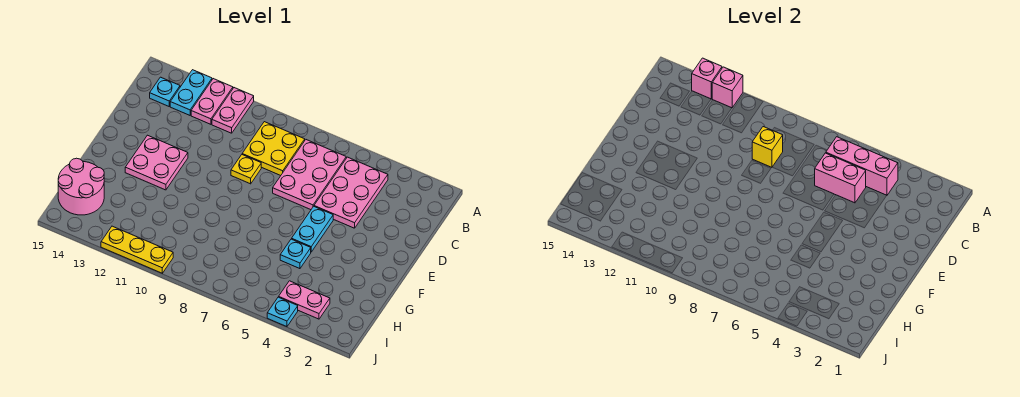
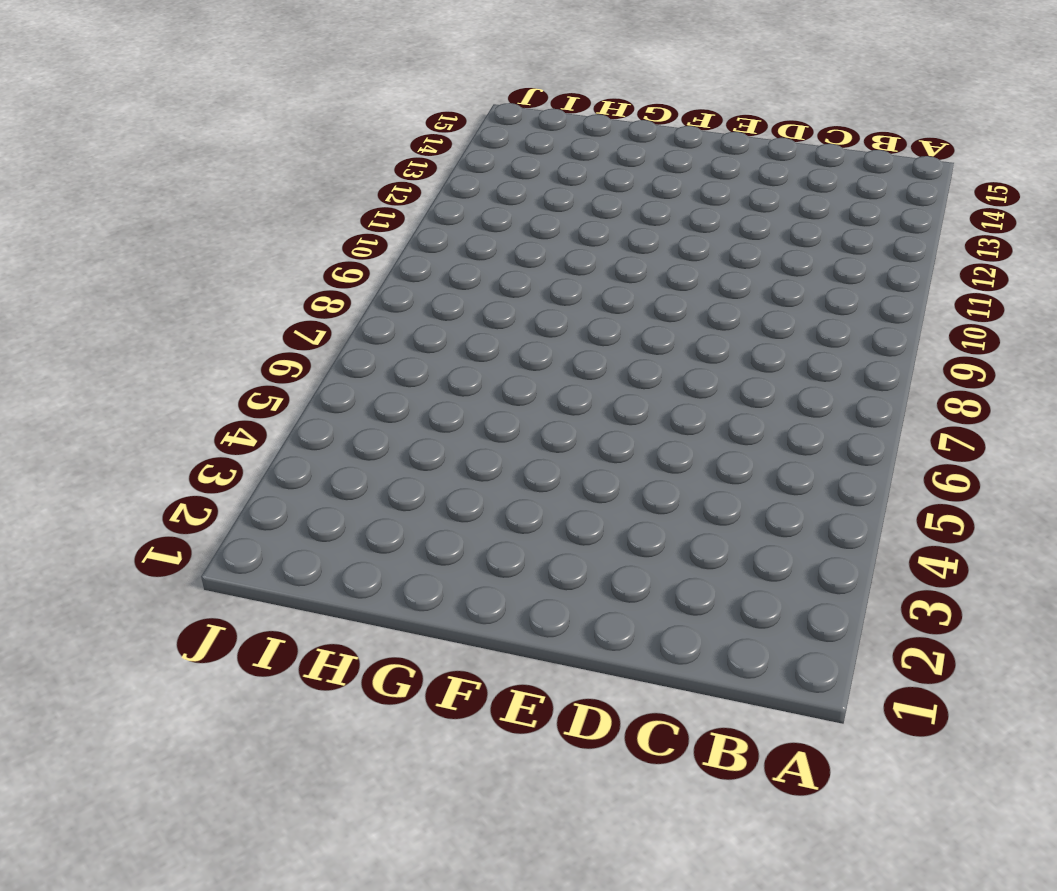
none -> pink plate A11:B11 level 1
none -> pink plate A12:B12 level 1
none -> cyan plate A13:B13 level 1

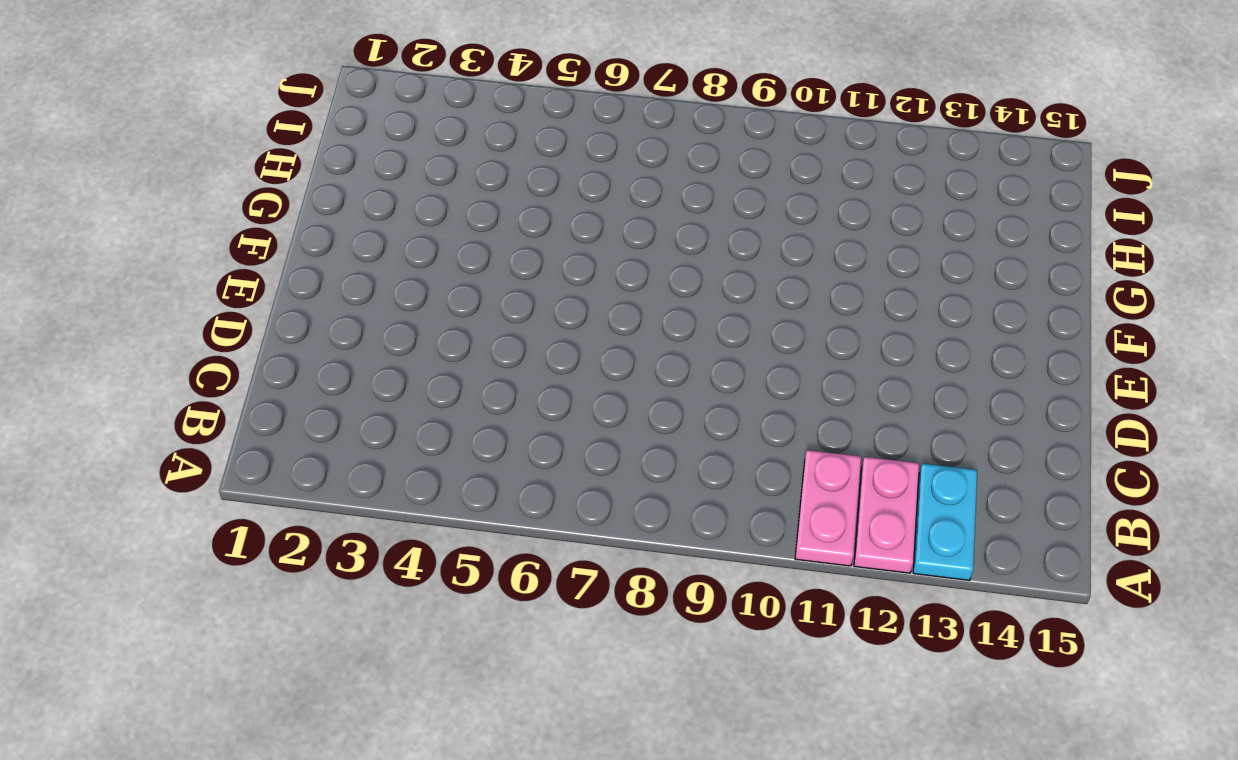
none -> pink plate B4:D5 level 1
none -> pink plate B6:D7 level 1
none -> yellow plate B8:C9 level 1

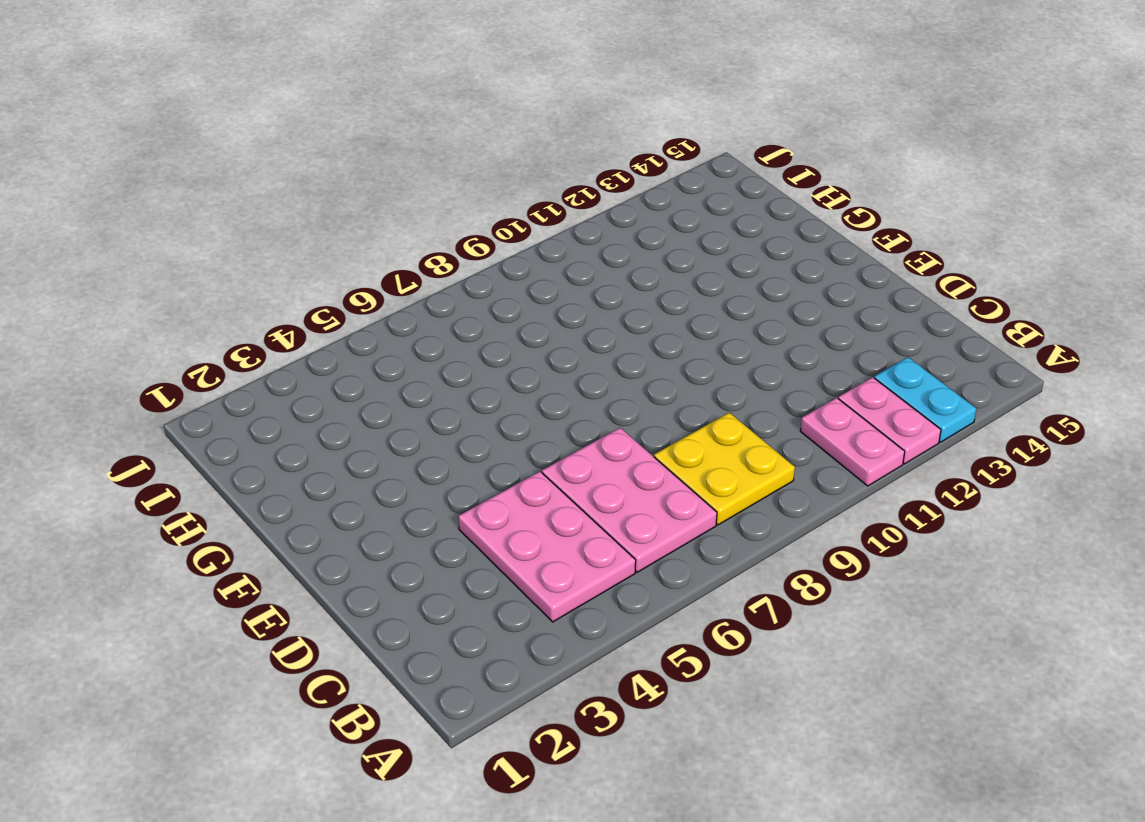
none -> cyan plate B14 level 1
none -> yellow plate D9 level 1
none -> cyan plate E5:F5 level 1

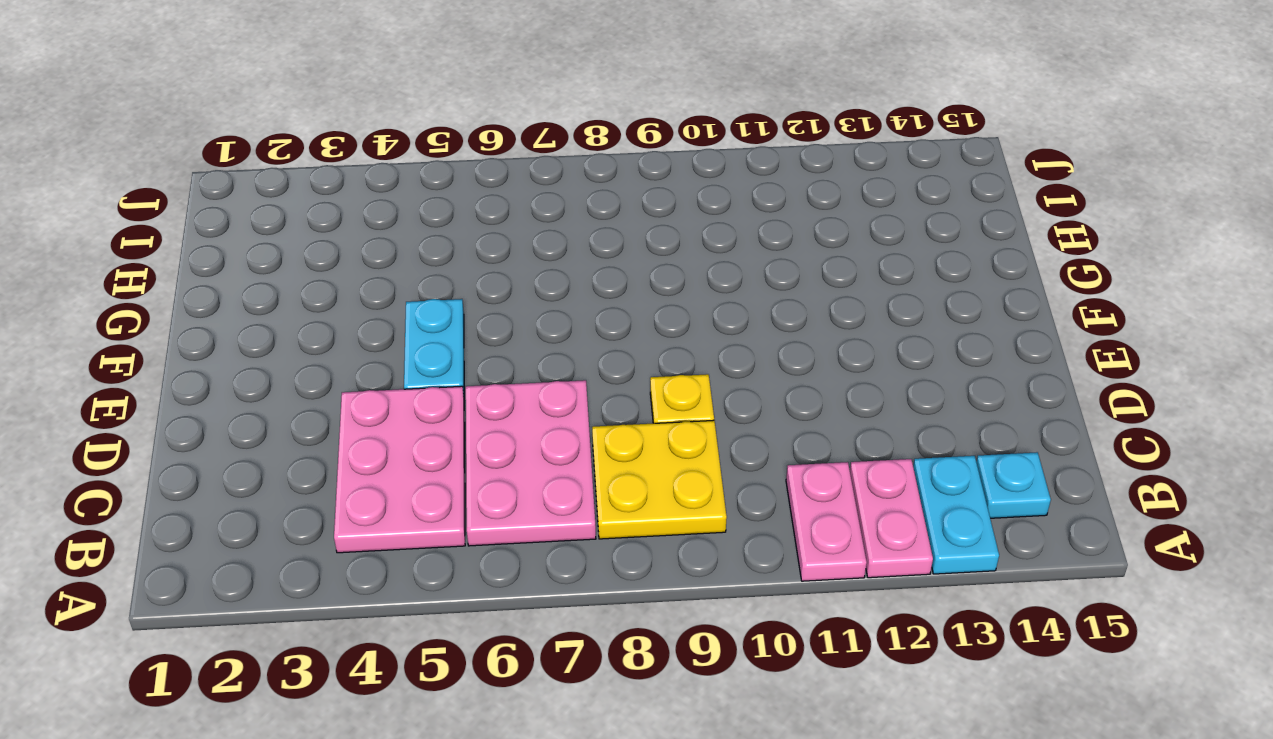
none -> pink plate E12:F13 level 1
none -> cyan plate G5 level 1
none -> pink round brick H14:I15 level 1

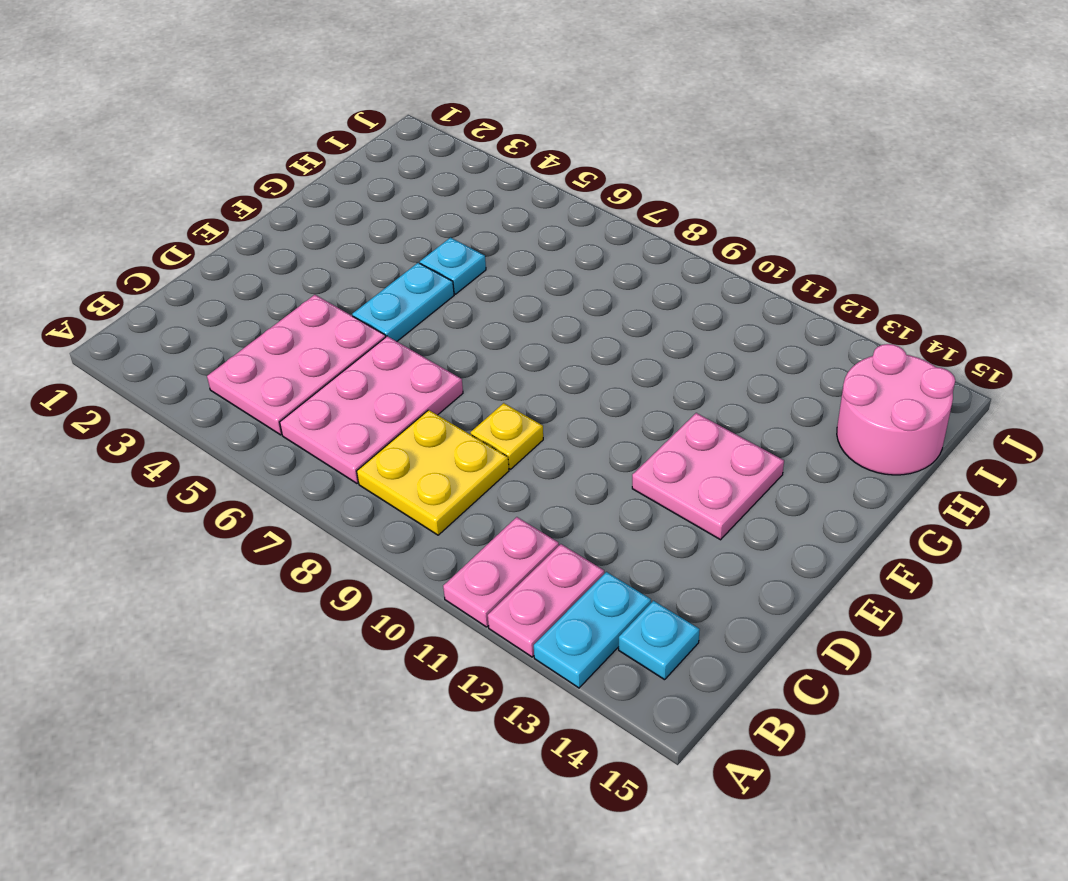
none -> pink plate I3:I4 level 1
none -> cyan plate J4 level 1
none -> yellow plate J10:J12 level 1

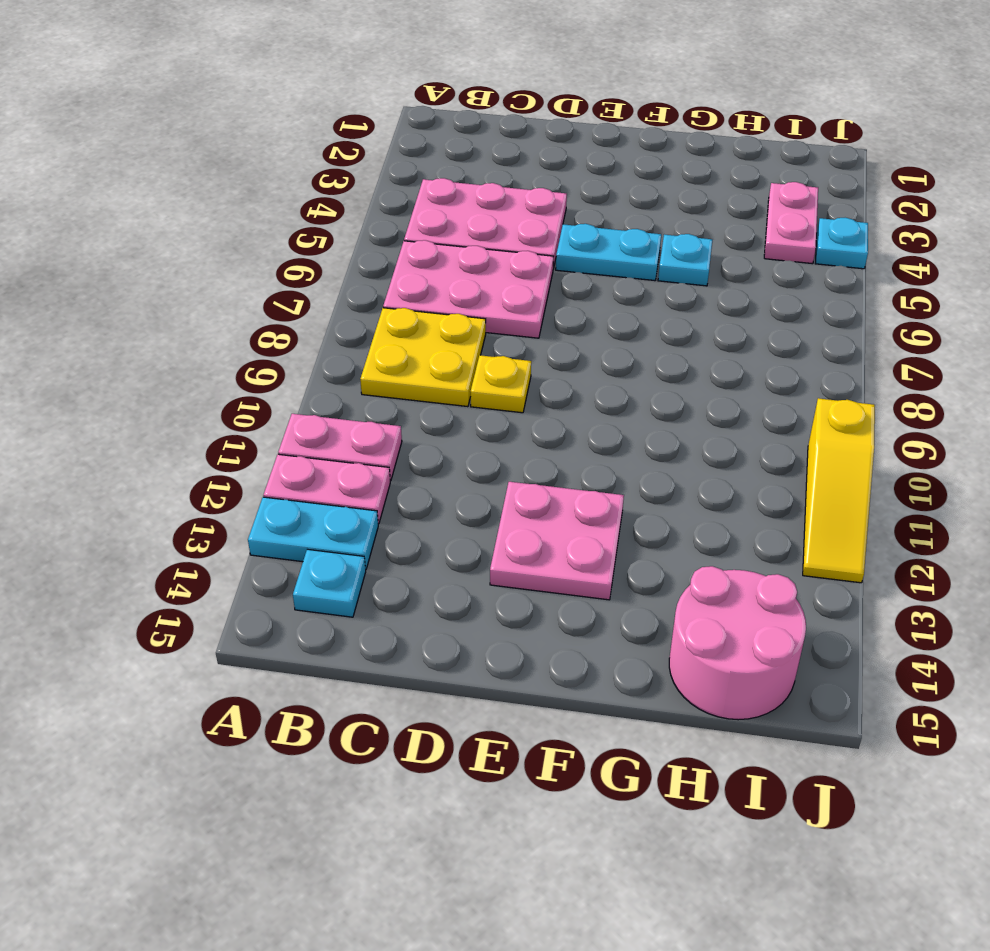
yellow slope J10:J12 level 1 top 10 -> yellow plate J10:J12 level 1
none -> pink brick A12 level 2
none -> pink brick A13 level 2
none -> pink brick B4:B6 level 2

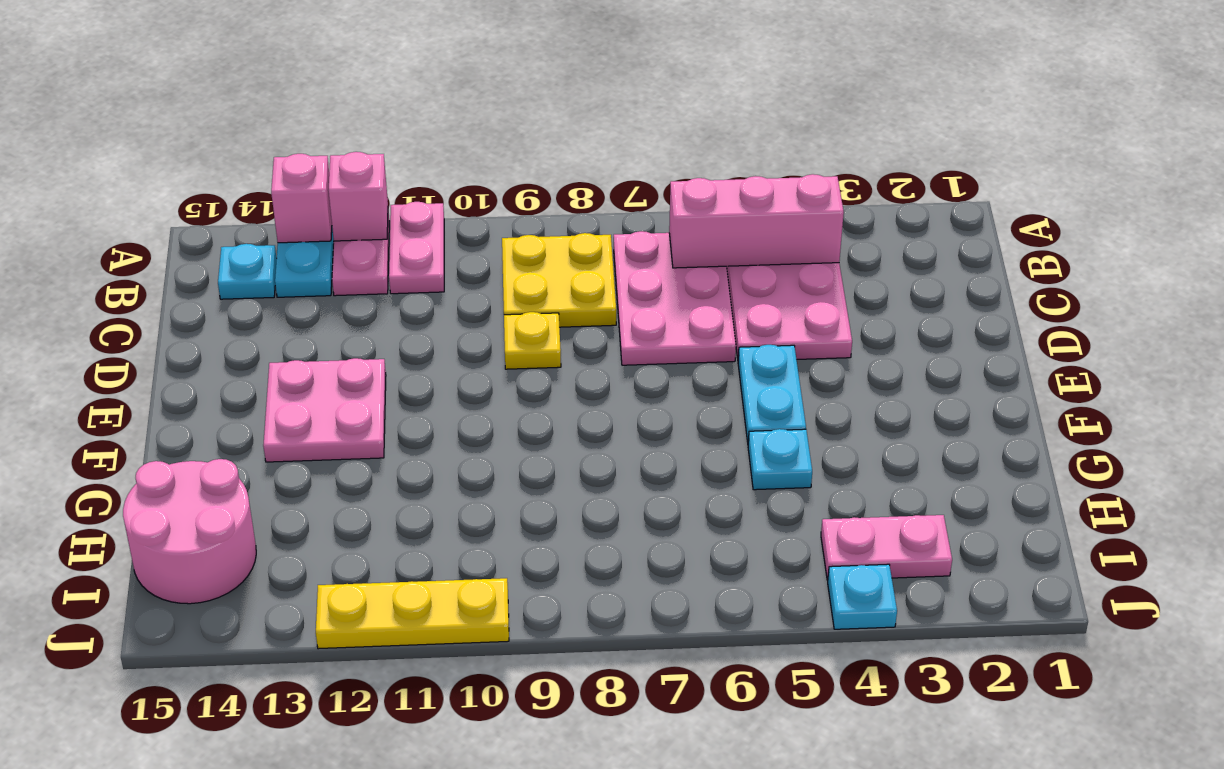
none -> pink brick C5:C6 level 2
none -> yellow brick C9 level 2

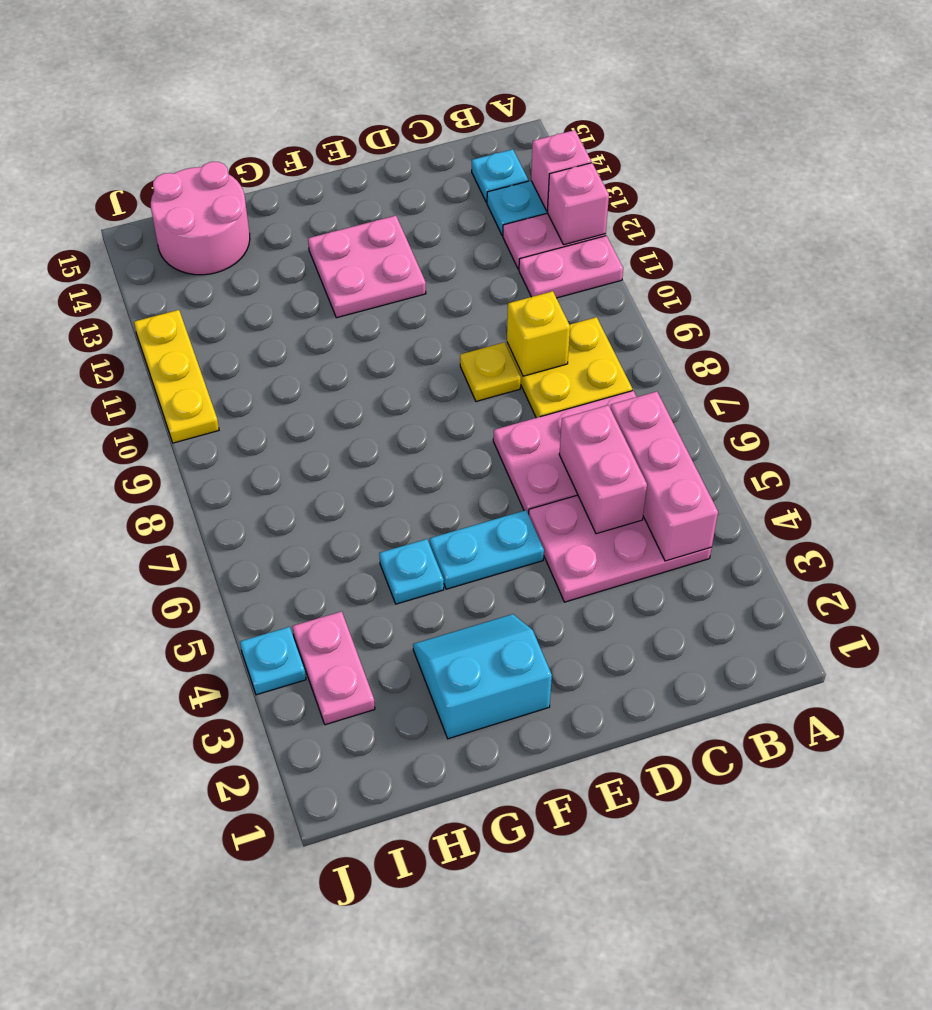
cyan slope F2:G3 level 1 top 2 -> none

